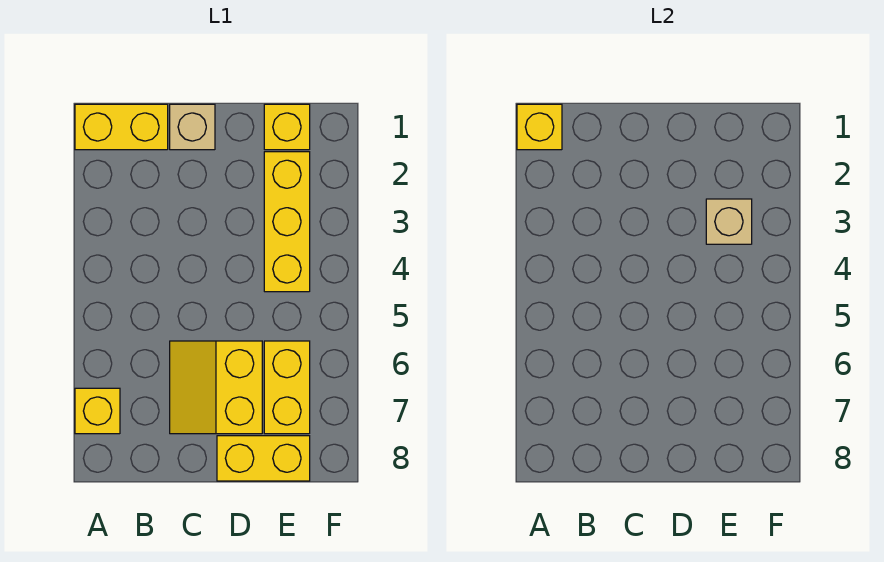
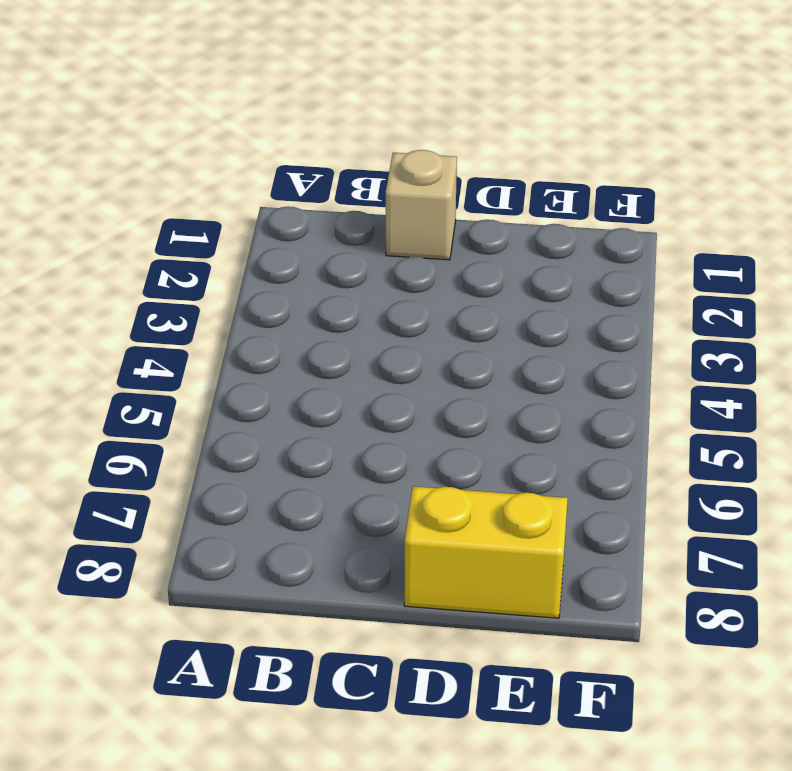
none -> yellow brick A1:B1 level 1
none -> yellow brick A7 level 1

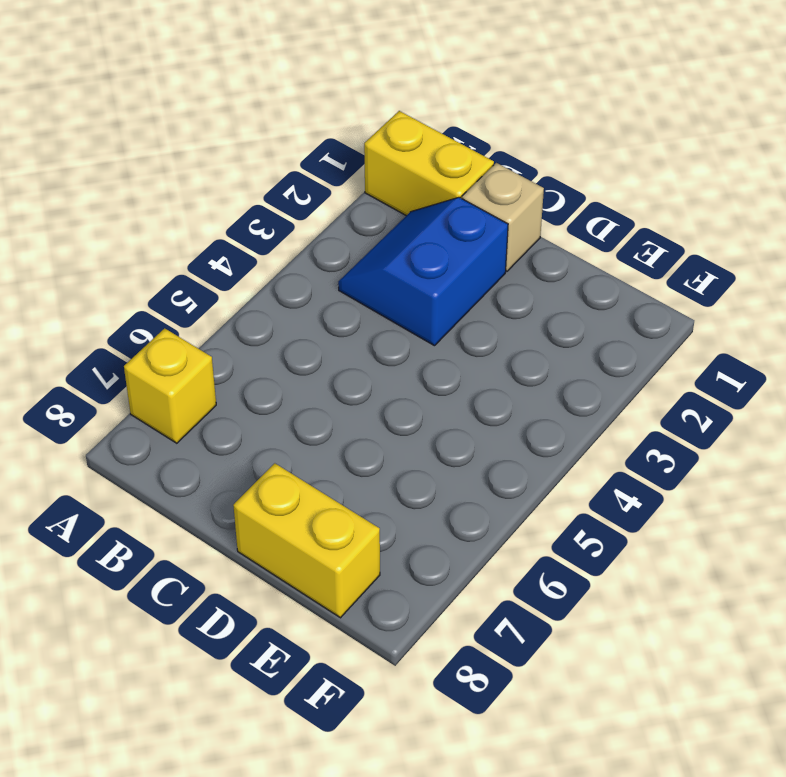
blue slope B2:C3 level 1 top C -> none
none -> yellow slope C6:D7 level 1 top D
none -> yellow brick E1 level 1

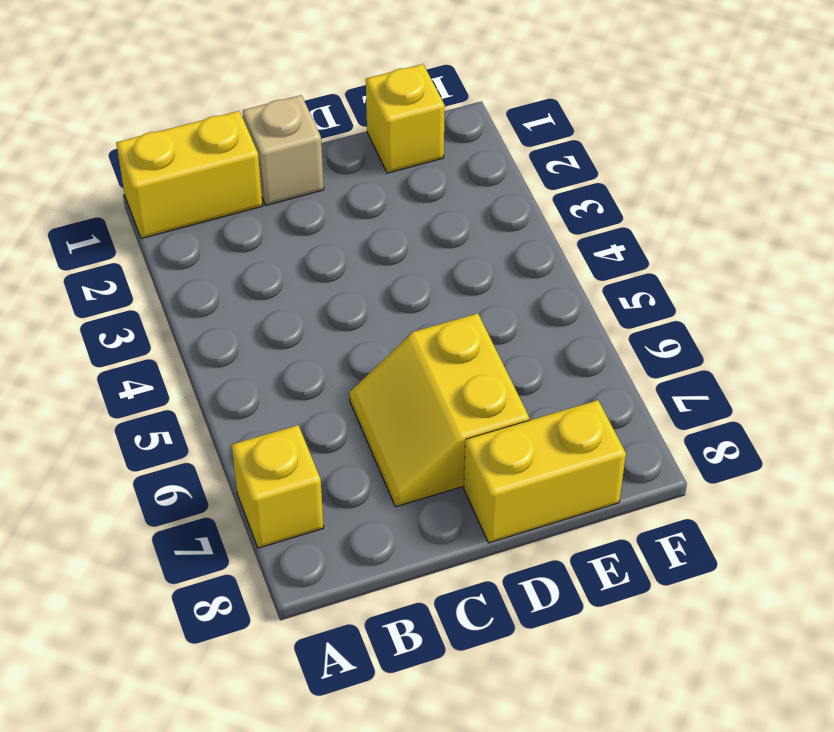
none -> yellow brick E2:E4 level 1
none -> yellow brick E6:E7 level 1

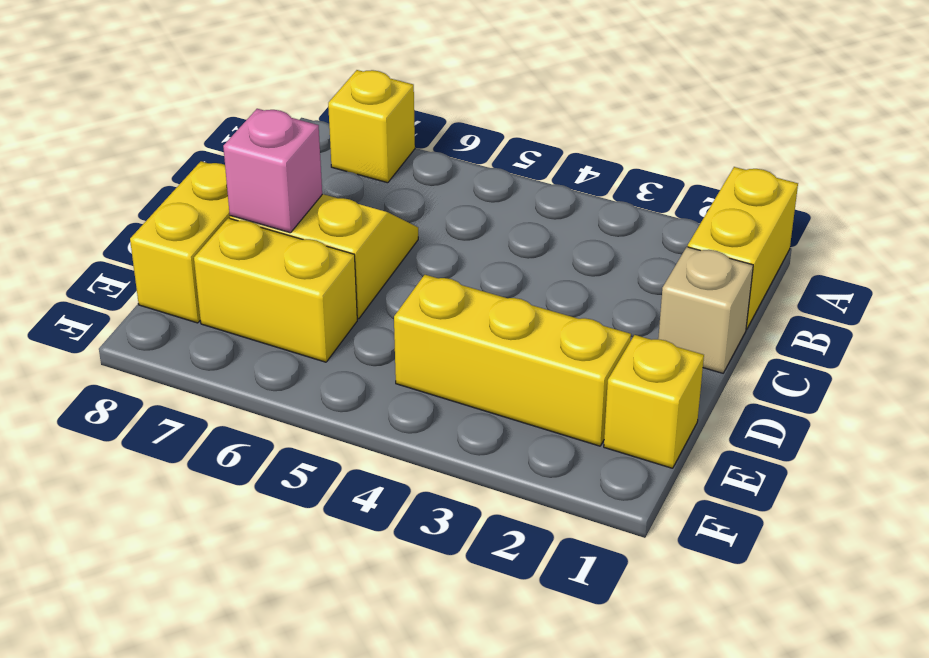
pink brick D7 level 2 -> none
none -> yellow brick A1 level 2
none -> tan brick E3 level 2

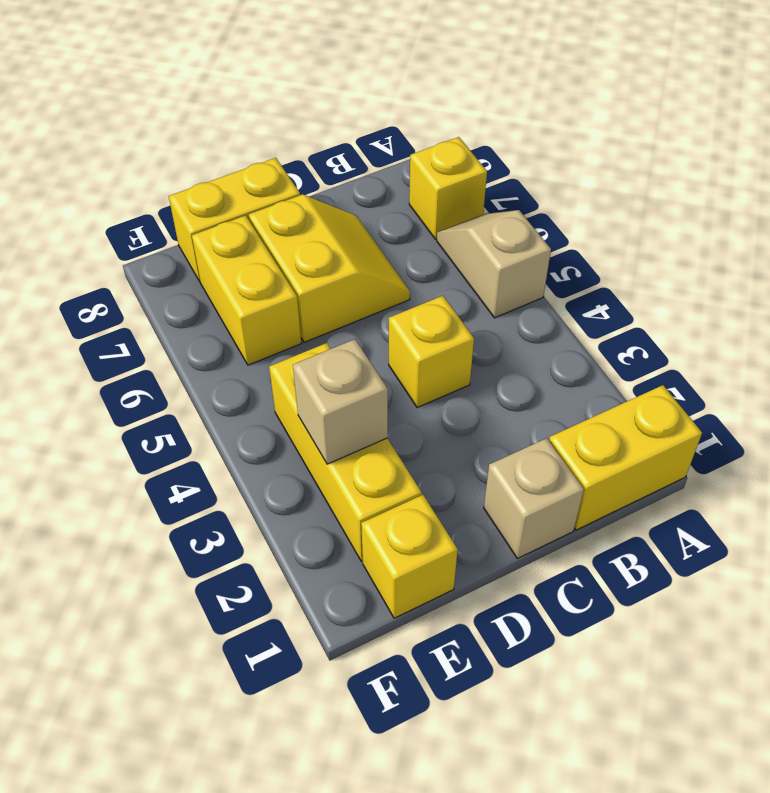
tan slope A5:A6 level 1 top 5 -> none
yellow brick C4 level 1 -> yellow brick A1 level 2

